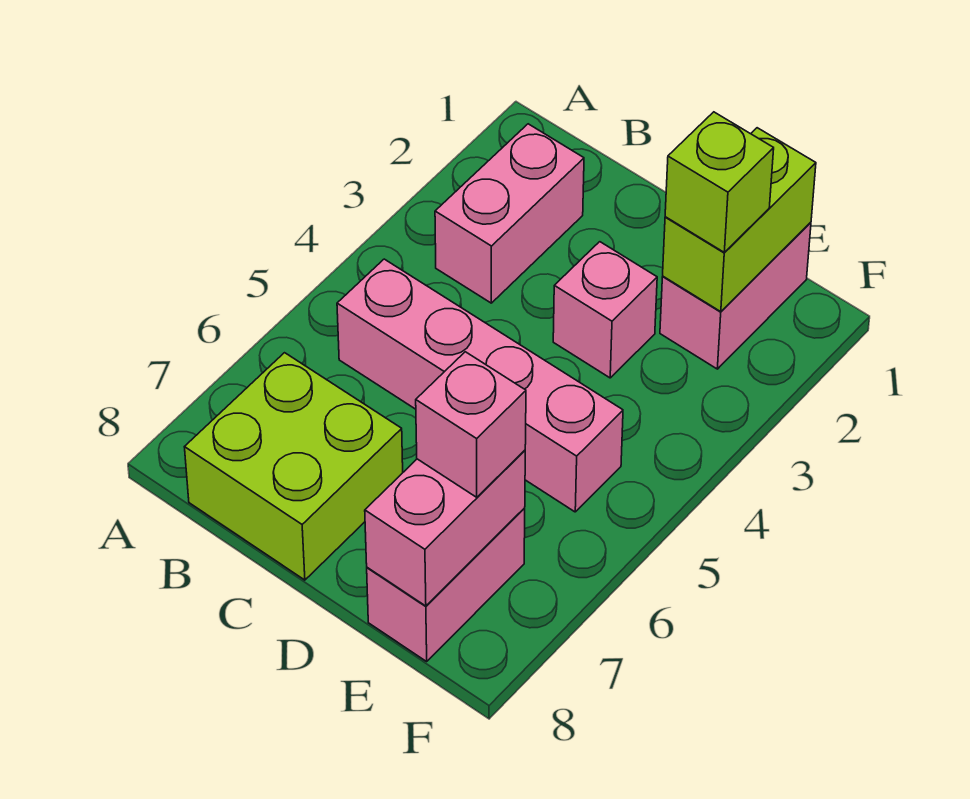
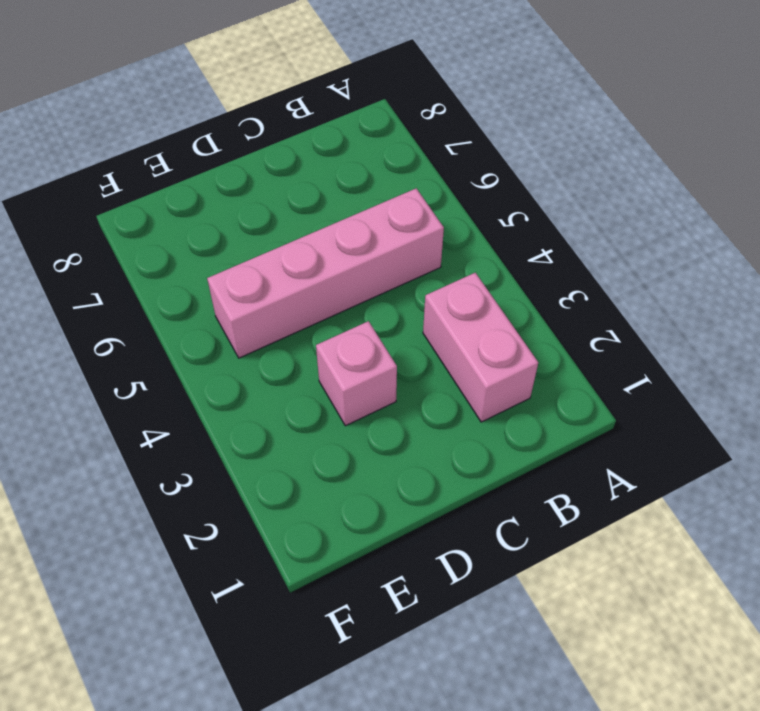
none -> lime brick B7:C8 level 1
none -> pink brick E1:E2 level 1

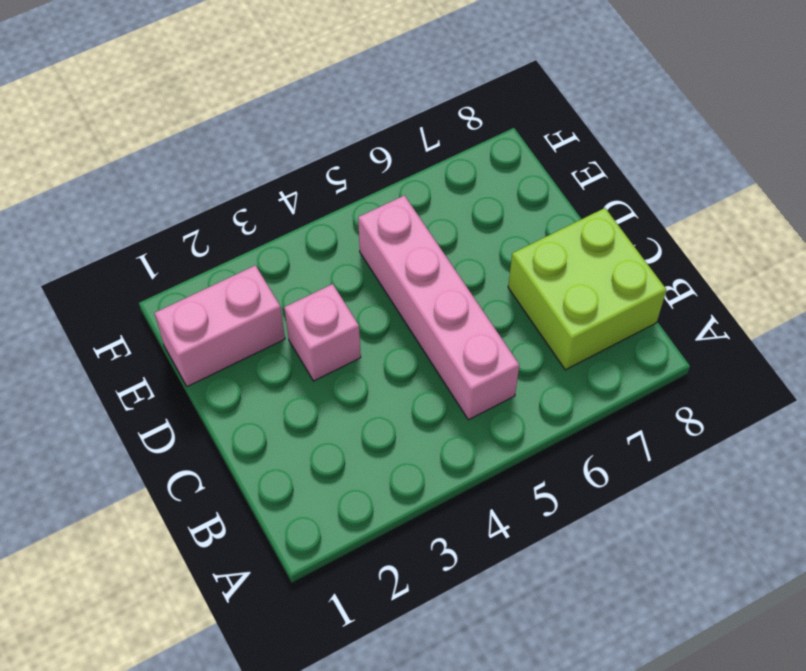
none -> pink brick B2:B3 level 1
none -> pink brick E7:E8 level 1

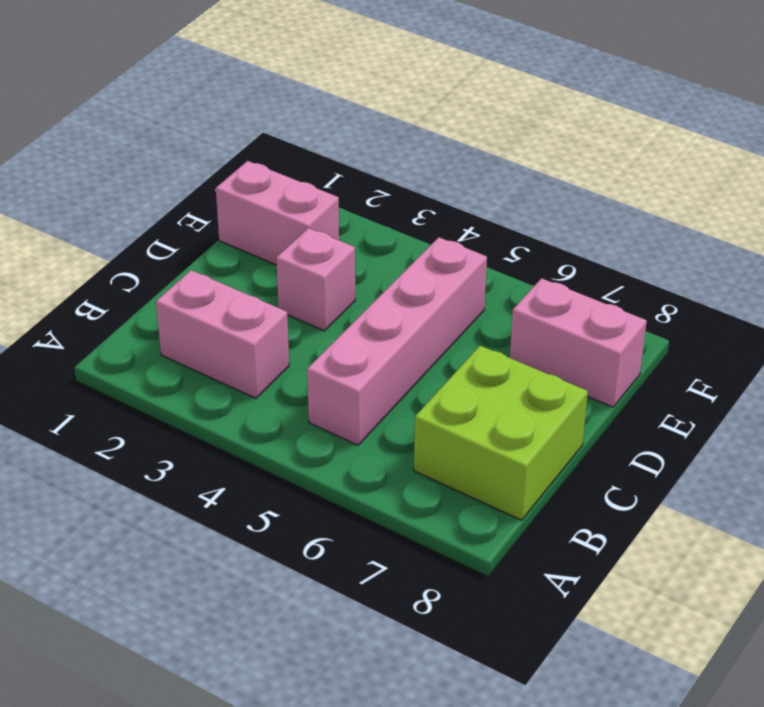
none -> lime brick E1:E2 level 2
none -> pink brick E7:E8 level 2

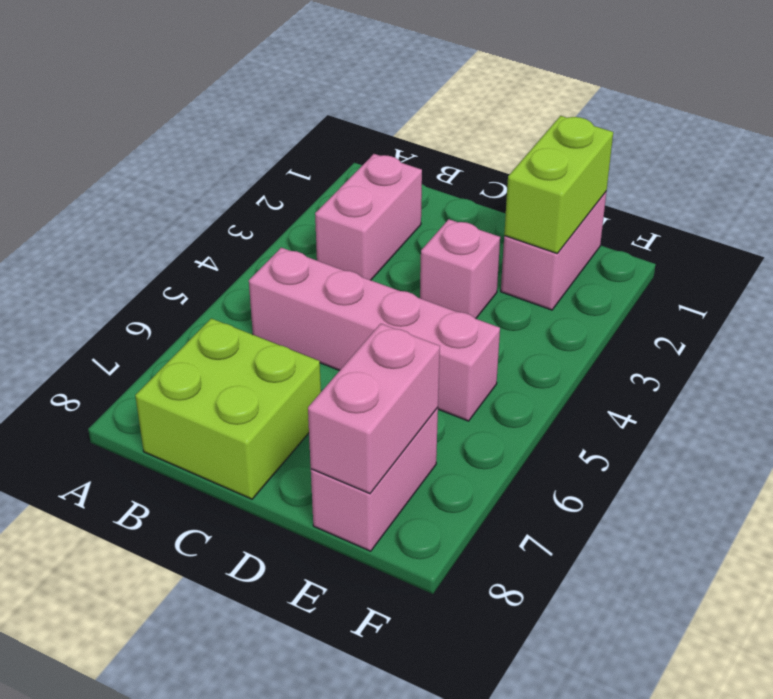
none -> lime brick E2 level 3
none -> pink brick E7 level 3

